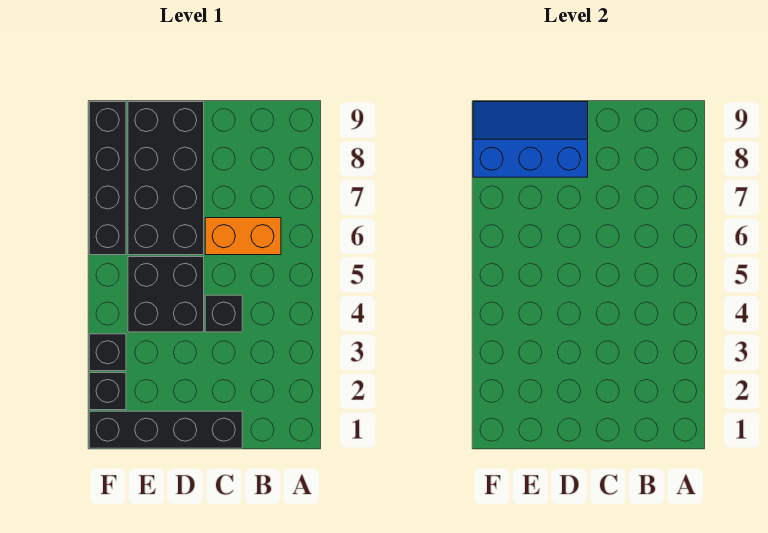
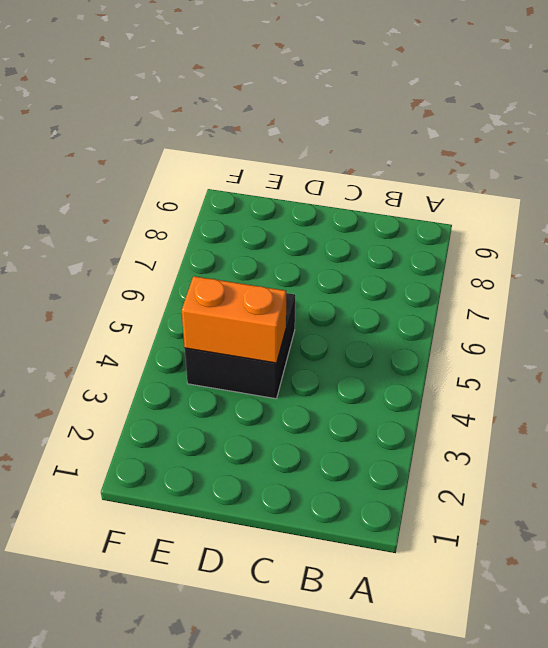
orange brick D4:E4 level 2 -> orange brick B6:C6 level 1
none -> black brick C1:F1 level 1
none -> black brick C4 level 1

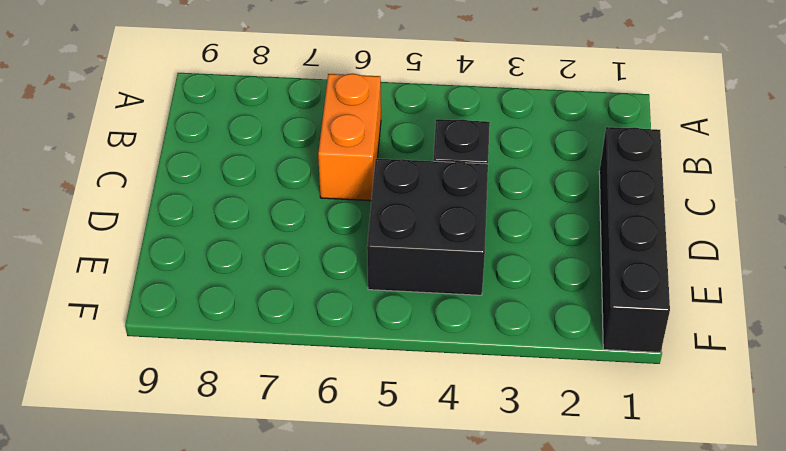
none -> black brick D6:E9 level 1
none -> black brick F2 level 1

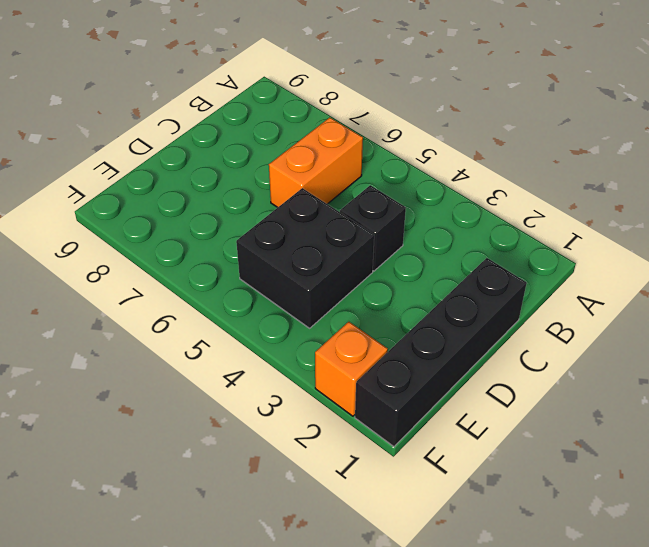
orange brick F2 level 1 -> black brick F2 level 1
none -> black brick D6:E9 level 1
none -> black brick F3 level 1

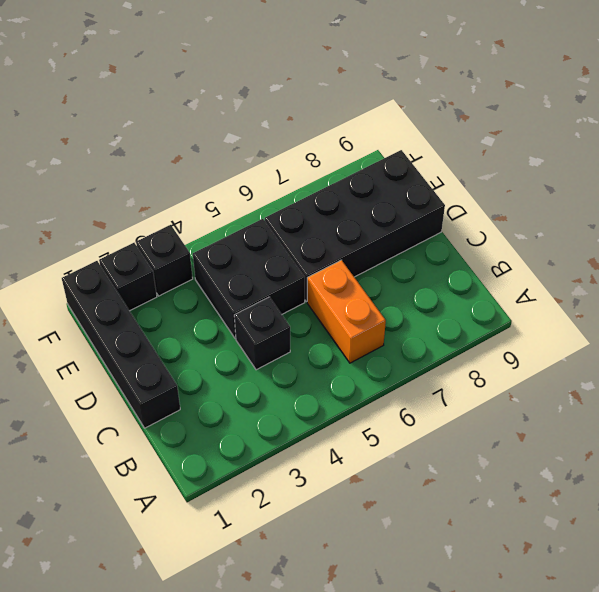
none -> black brick F6:F9 level 1
none -> blue slope D8:F9 level 2 top 8

